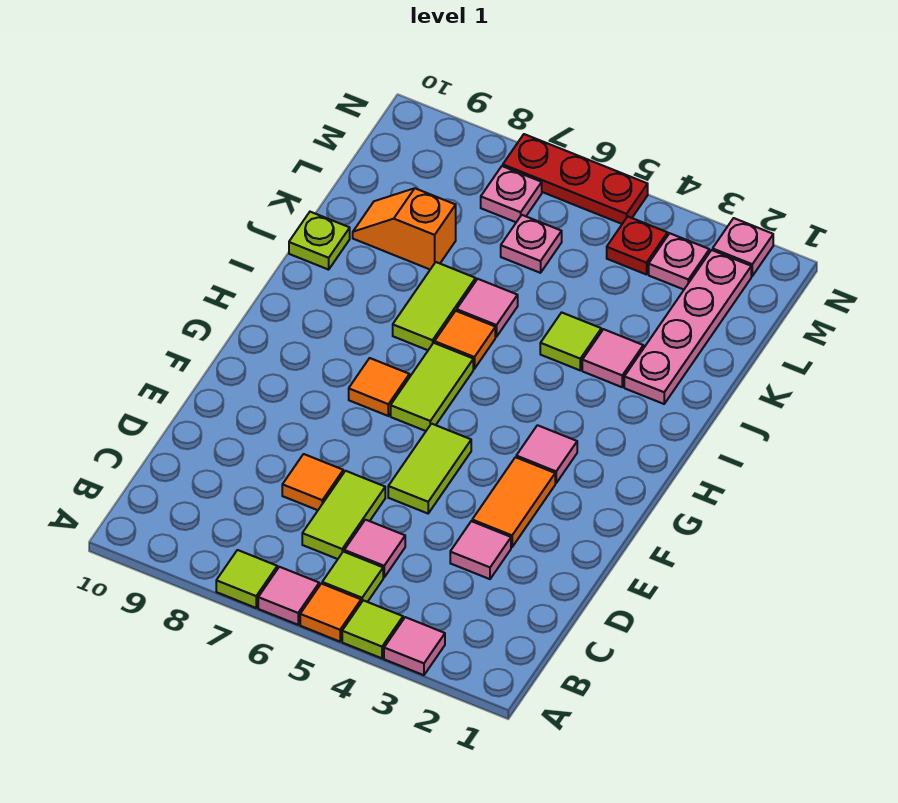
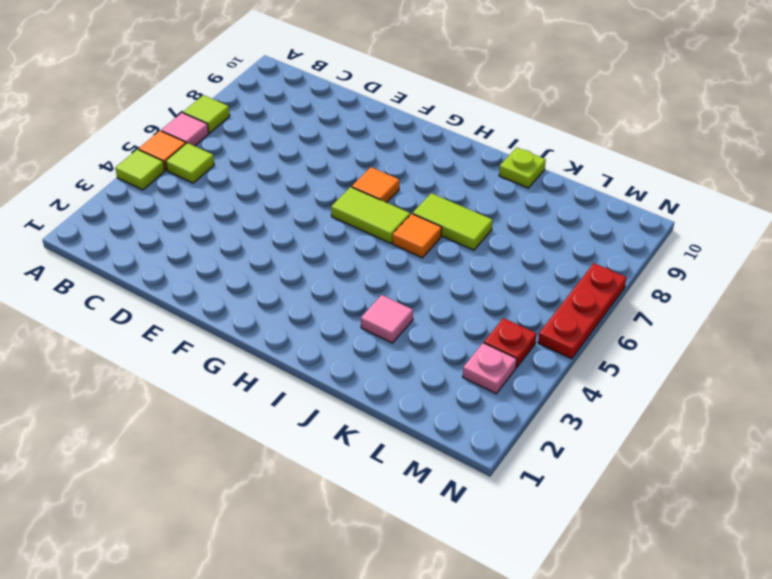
none -> pink tile A3 level 1
none -> pink tile C5 level 1
none -> lime tile C6:D6 level 1

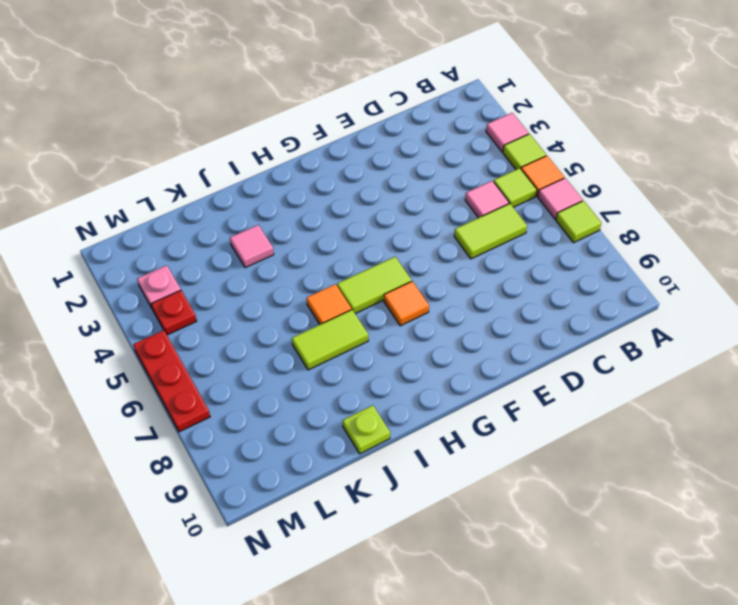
none -> pink tile D3 level 1
none -> orange tile D7 level 1
none -> orange tile E3:F3 level 1

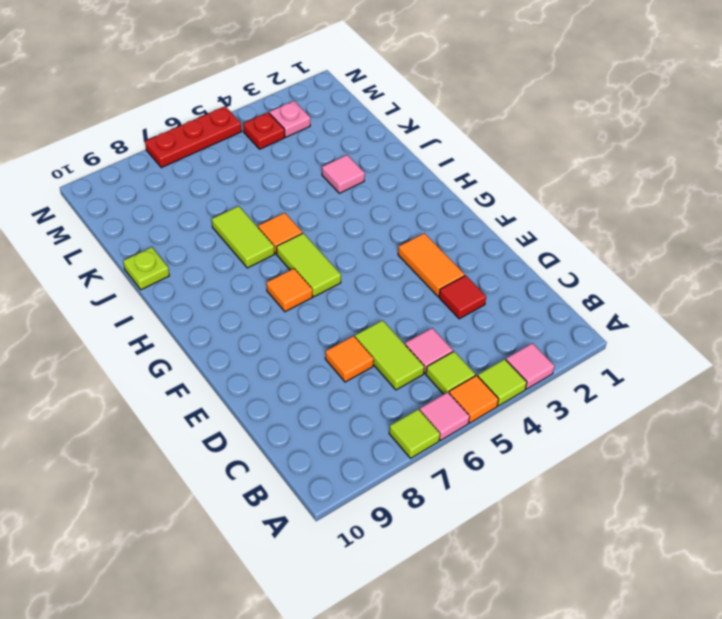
red tile D3 level 1 -> pink tile D3 level 1
none -> lime tile E5:F5 level 1
none -> pink tile G3 level 1
none -> pink plate J2:M2 level 1

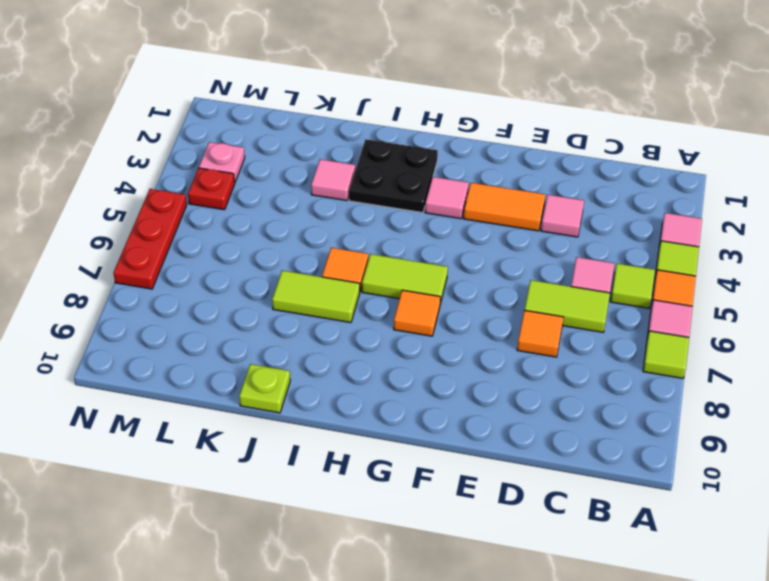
black plate H2:I3 level 1 -> none
none -> lime tile E5:F5 level 1
none -> pink plate J2:M2 level 1
none -> lime tile J4 level 1

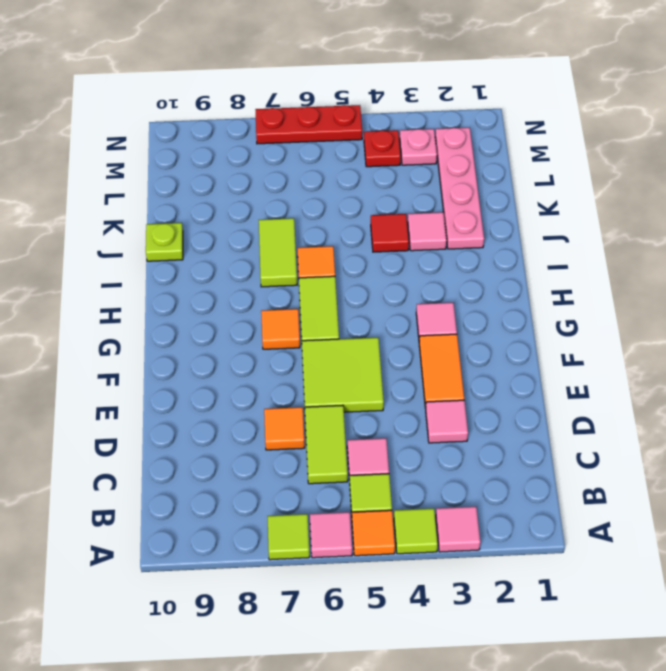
lime tile E5:F6 level 1 -> lime tile E5:F5 level 1
red tile J4 level 1 -> lime tile J4 level 1
none -> pink tile J6 level 1
none -> orange slope K8:K9 level 1 top 8
none -> pink plate L6 level 1

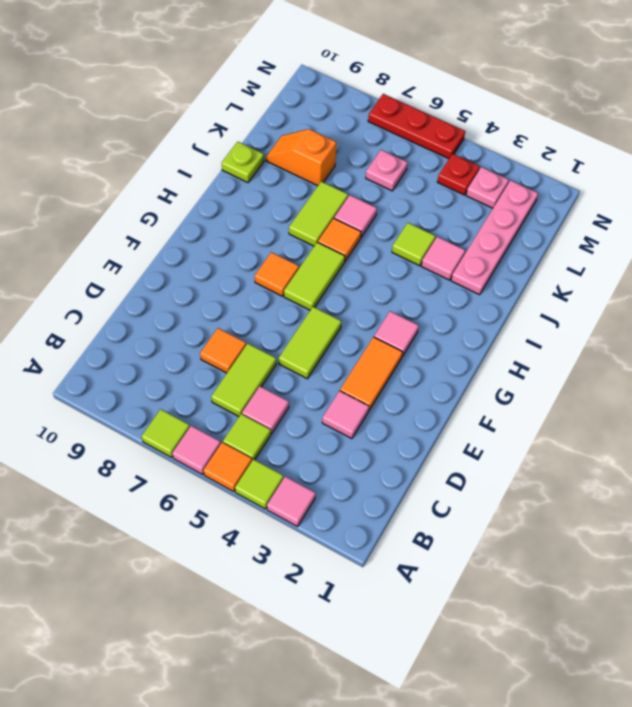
none -> pink plate M7 level 1
none -> pink plate N2 level 1

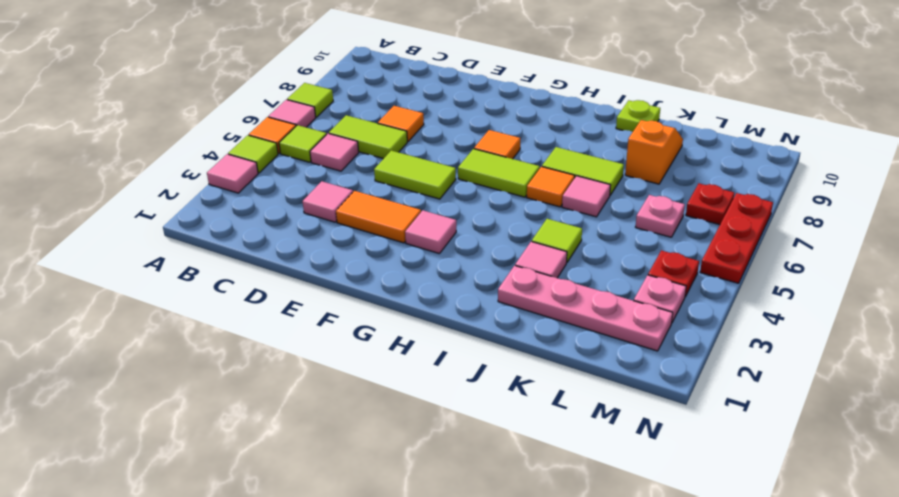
red plate M7 level 1 -> pink plate M7 level 1
none -> pink plate N2 level 1

